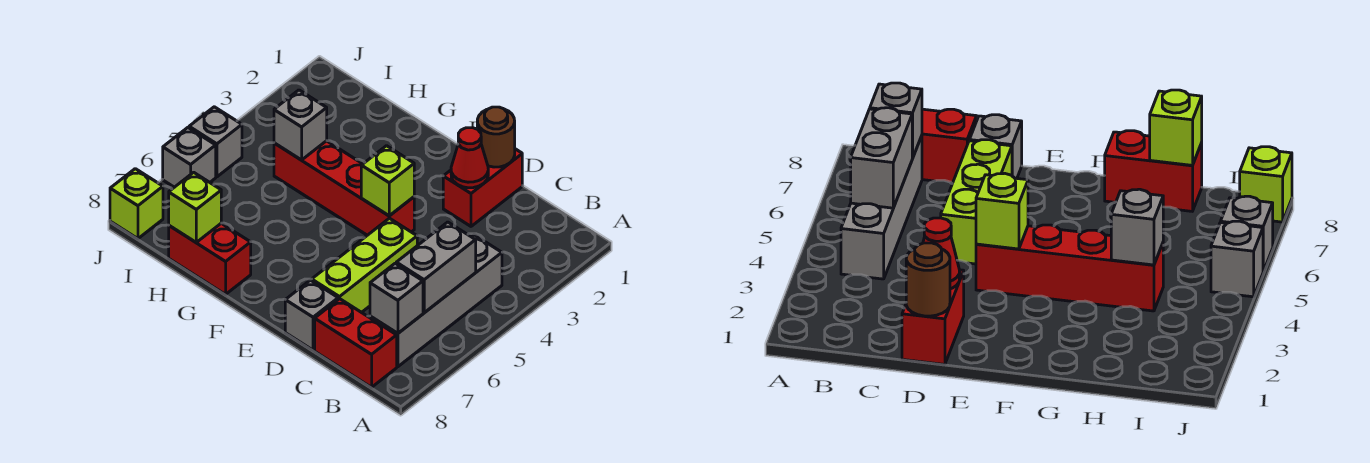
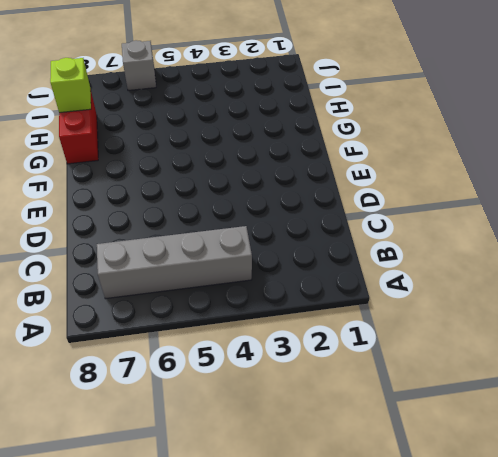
none -> red brick B8:C8 level 1
none -> red brick D1:D2 level 1
none -> lime brick D5:D7 level 1

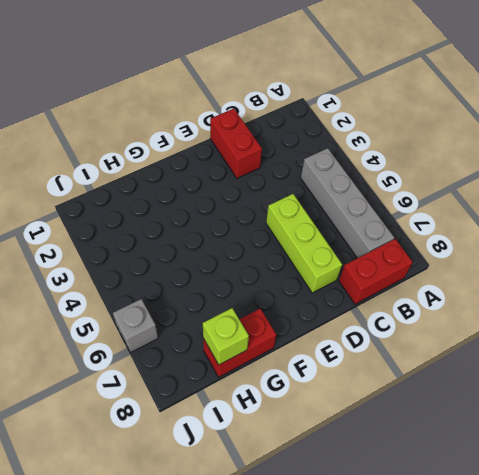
none -> grey brick D8 level 1
none -> red brick E4:H4 level 1
none -> grey brick J5 level 1

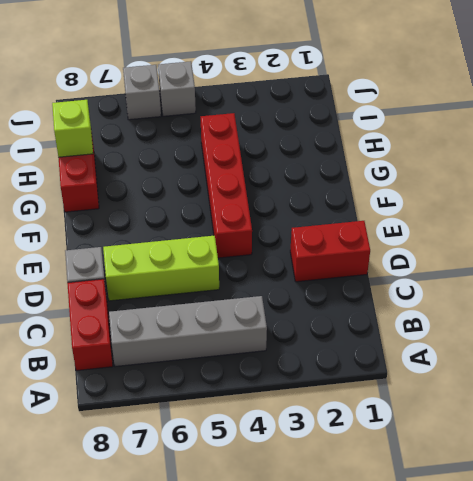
none -> lime brick J8 level 1
none -> grey brick B5:B6 level 2
none -> grey brick B7 level 2

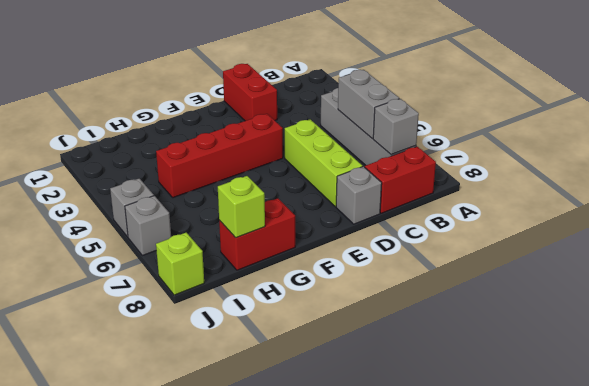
none -> brown round brick D1 level 2
none -> red cone D2 level 2
none -> lime brick E4 level 2

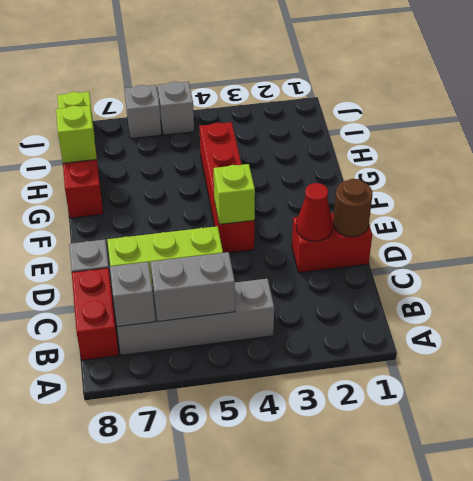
none -> grey brick H4 level 2

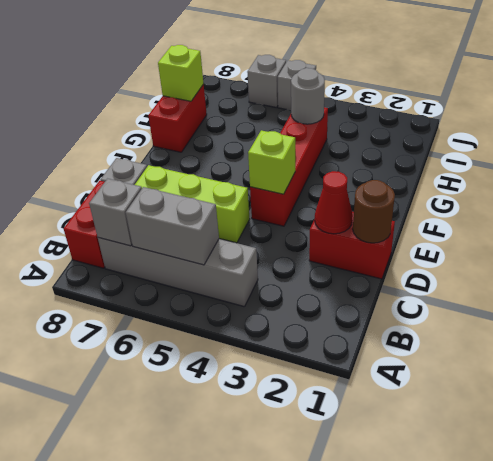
grey round brick H4 level 2 -> grey brick H4 level 2
none -> lime brick J8 level 1

